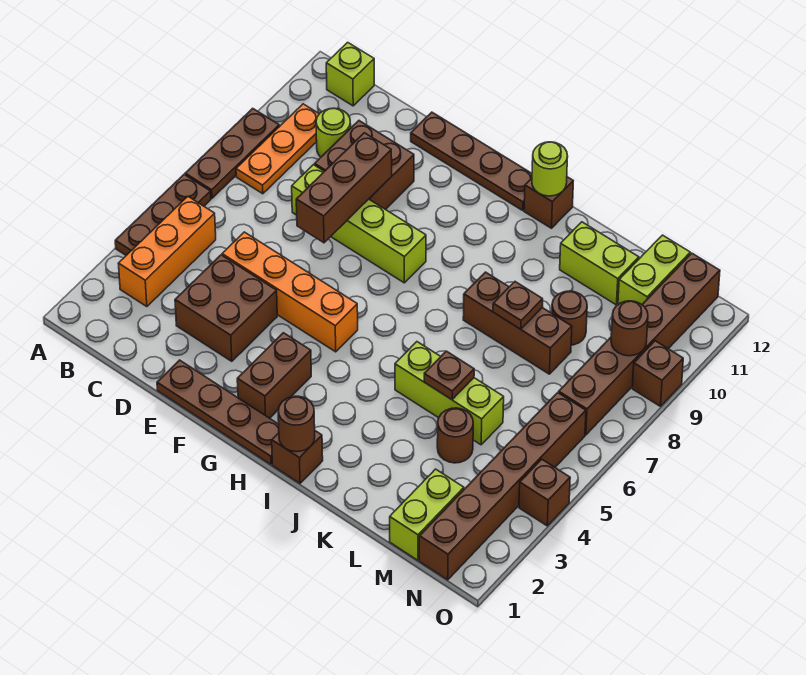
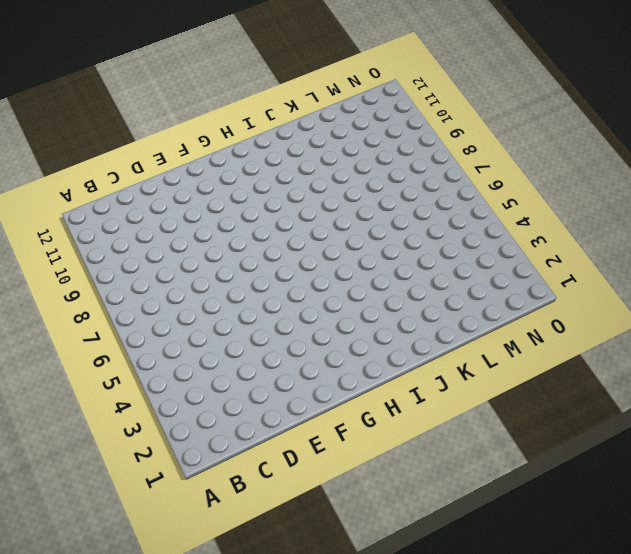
none -> brown plate A4:A6 level 1
none -> brown plate A7:A9 level 1
none -> orange brick B3:B5 level 1
none -> orange plate B8:B10 level 1

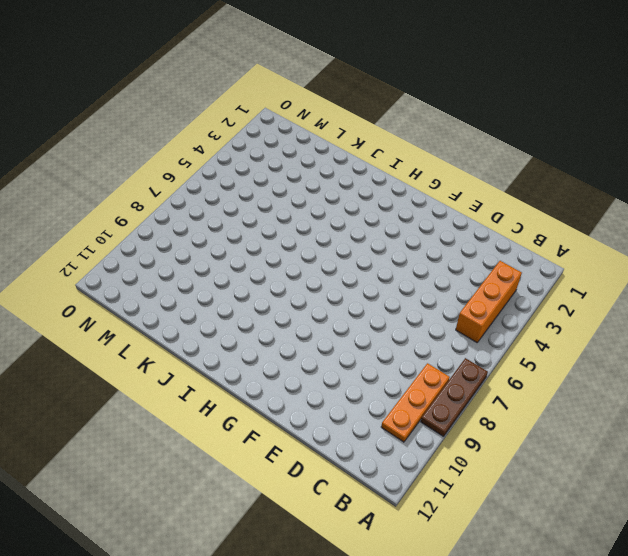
none -> brown plate A4:A6 level 1
none -> lime brick B12 level 1
none -> lime round brick C10 level 1
none -> brown brick D3:E4 level 1

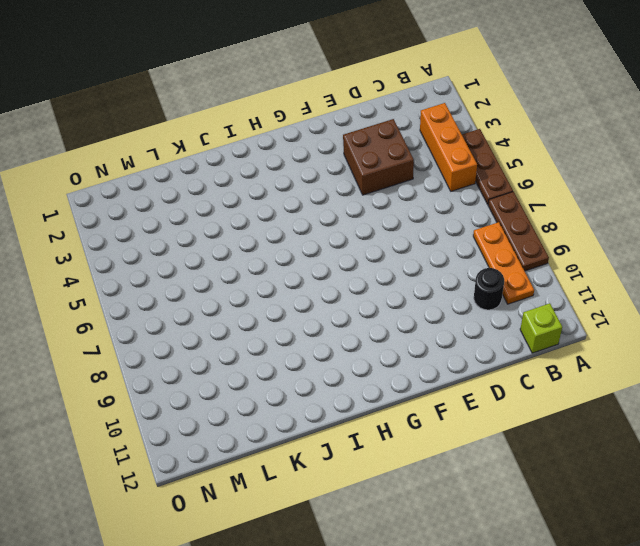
black round brick C10 level 1 -> lime round brick C10 level 1
none -> orange brick D5:G5 level 1
none -> lime brick D8:G8 level 1
none -> brown brick D9:E10 level 1
none -> brown plate E1:H1 level 1

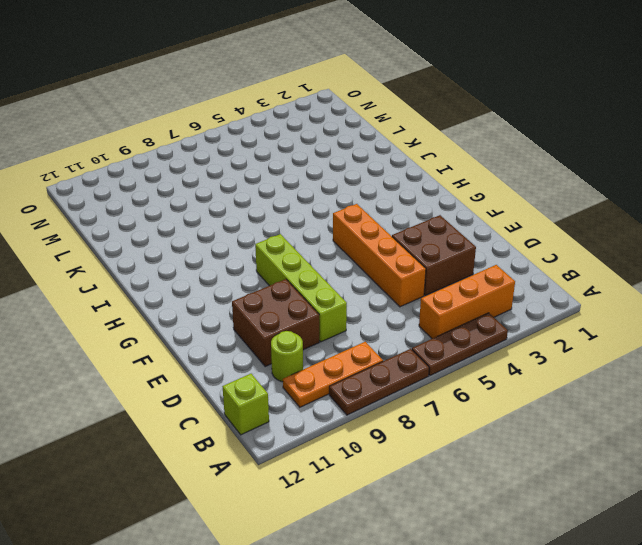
none -> brown plate E1:H1 level 1
none -> brown plate E12:H12 level 1
none -> brown brick G2:G3 level 1
none -> brown brick I1 level 1

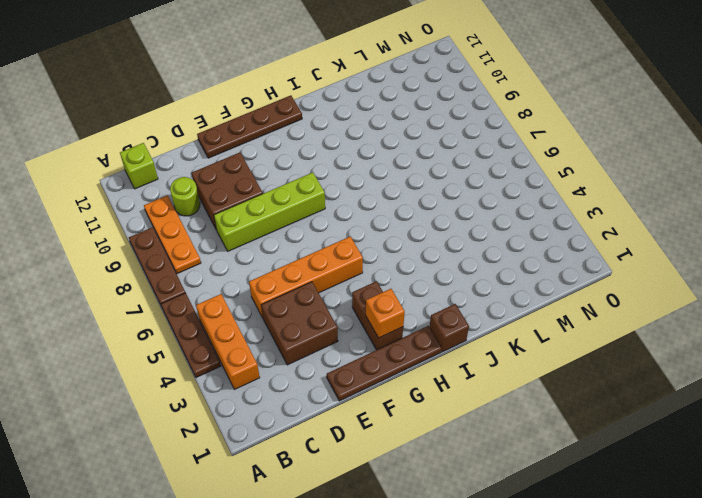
orange brick G2 level 2 -> none
none -> brown brick I12 level 1
none -> lime brick J5:L5 level 1
none -> brown brick J8:L8 level 1
none -> lime brick K11:L11 level 1

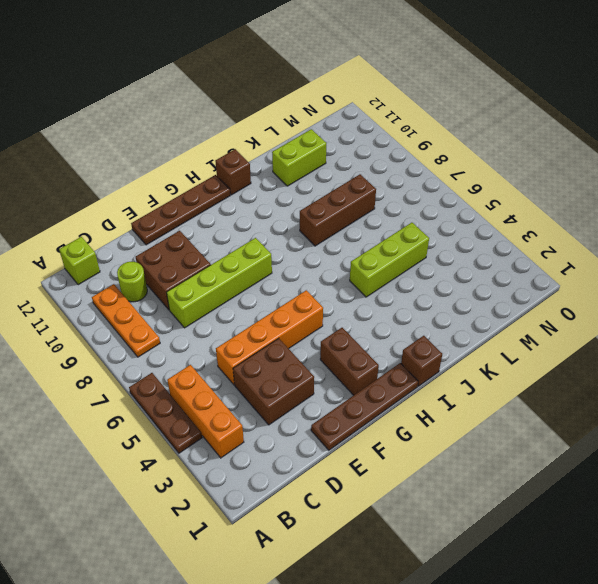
none -> brown plate A7:A9 level 1
none -> brown round brick L4 level 1
none -> brown round brick L9 level 1
none -> lime brick M1:M2 level 1

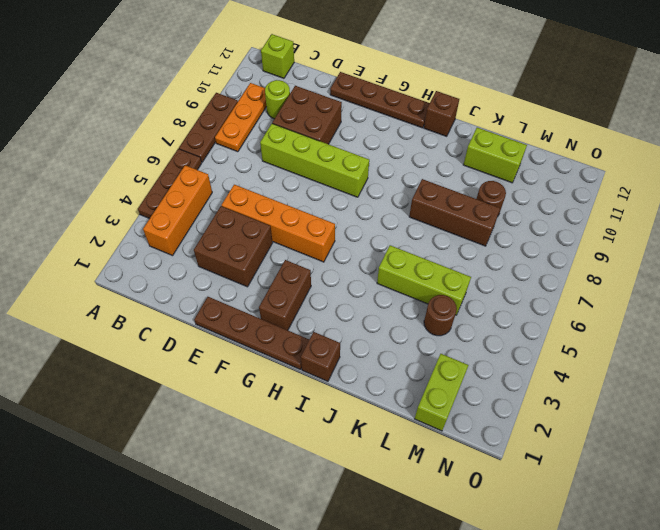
none -> lime brick M11:M12 level 1
none -> brown brick N1:N6 level 1
none -> brown brick N7:N12 level 1
none -> brown brick O4 level 1

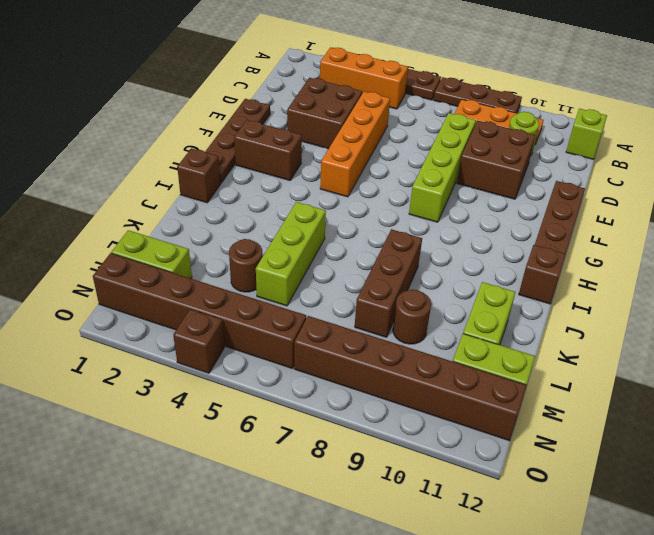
none -> brown brick O9 level 1
none -> brown brick E7:E9 level 2
none -> brown round brick I1 level 2
none -> lime round brick I12 level 2

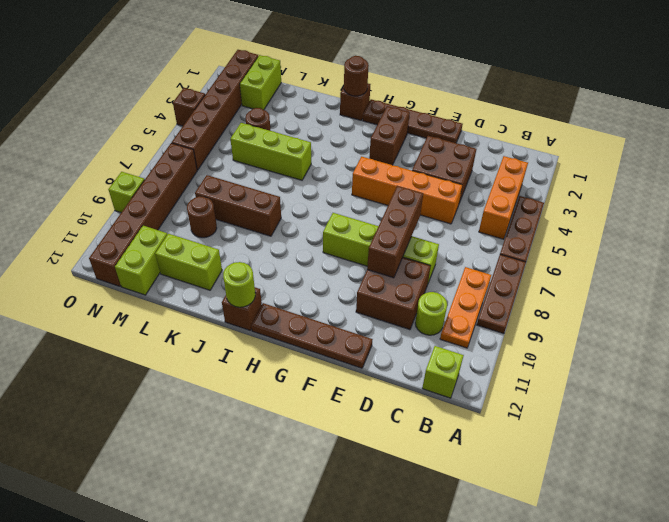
lime brick O9 level 1 -> brown brick O9 level 1
none -> brown plate K5 level 2
none -> brown plate K8 level 2
none -> brown round brick N9 level 2

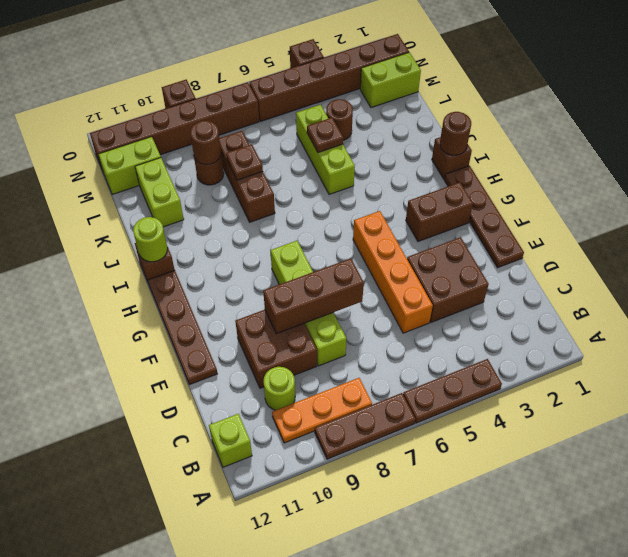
brown round brick L9 level 2 -> brown round brick N9 level 2
none -> orange brick B3:B5 level 1

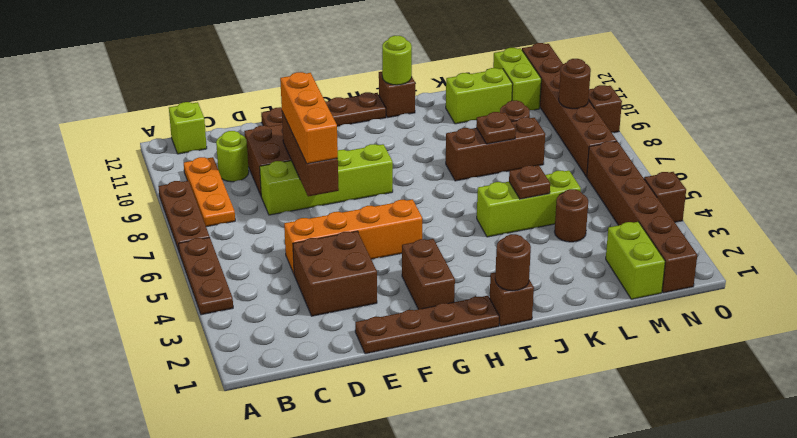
orange brick E7:E9 level 3 -> orange brick B3:B5 level 1

